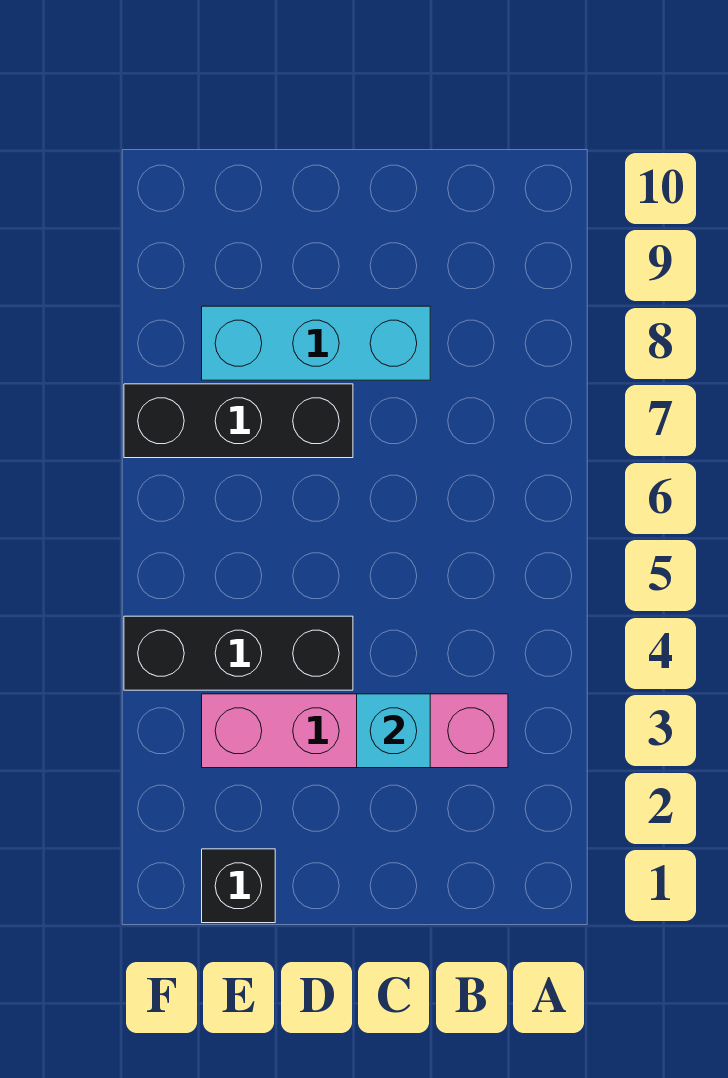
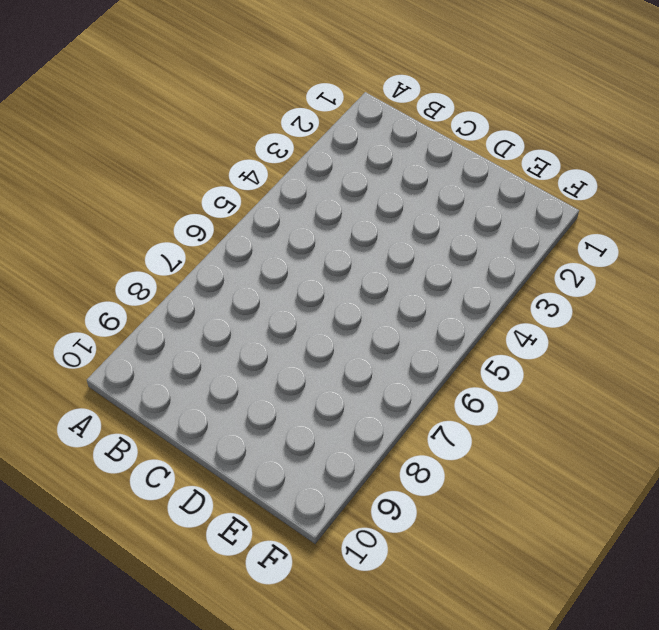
none -> pink brick B3:E3 level 1
none -> cyan brick C8:E8 level 1

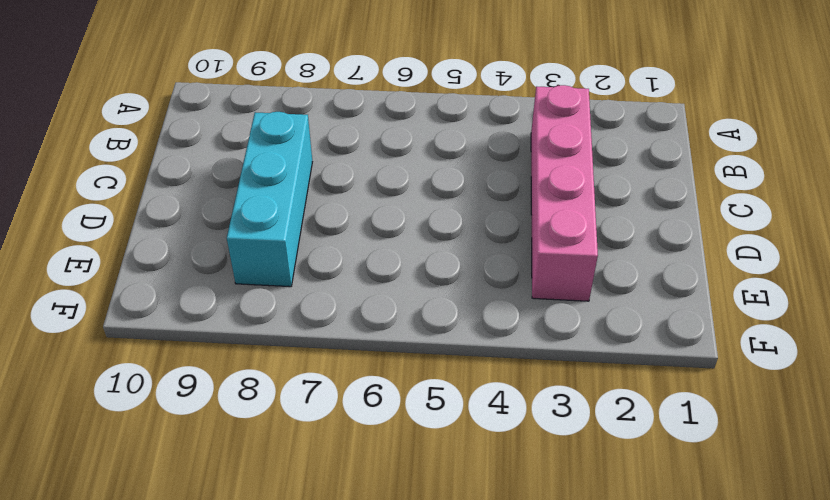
none -> black brick D4:F4 level 1
none -> black brick D7:F7 level 1

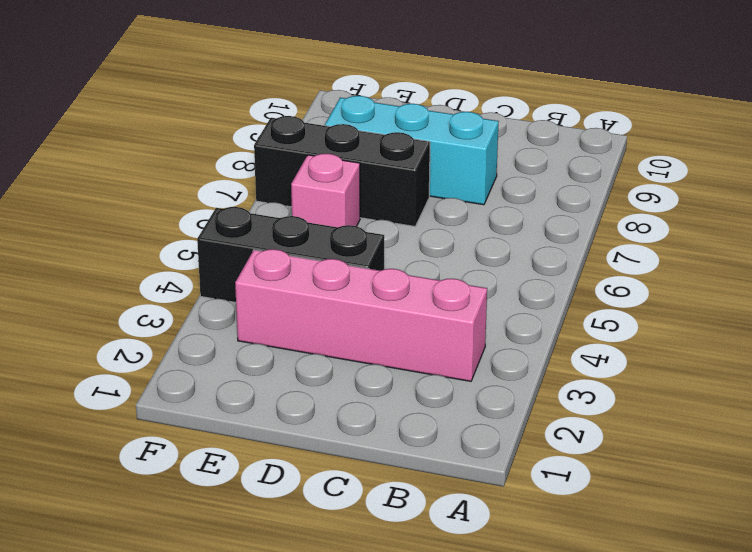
pink brick E6 level 1 -> none
none -> black brick E1 level 1
none -> cyan brick C3 level 2

